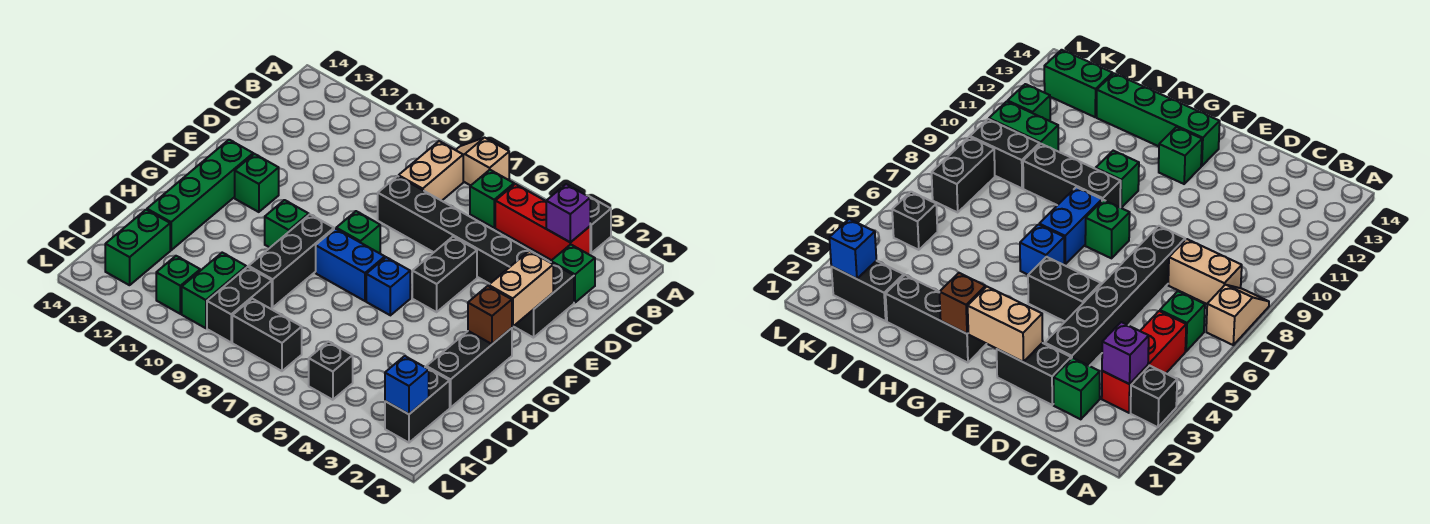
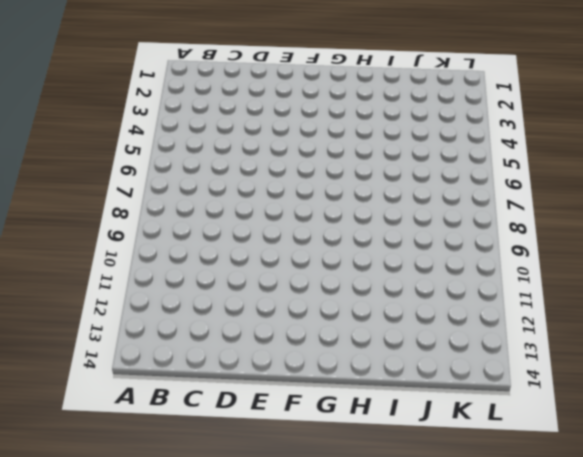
none -> black brick A3 level 1
none -> tan slope A7:A8 level 1 top 7
none -> red brick B3:B5 level 1

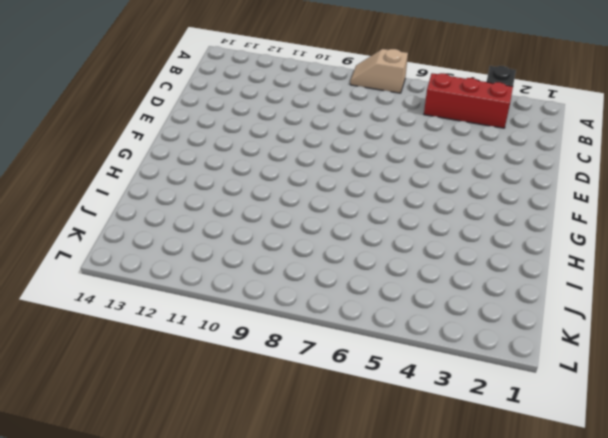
none -> green brick B6 level 1
none -> tan brick B8:C8 level 1
none -> green brick C2 level 1

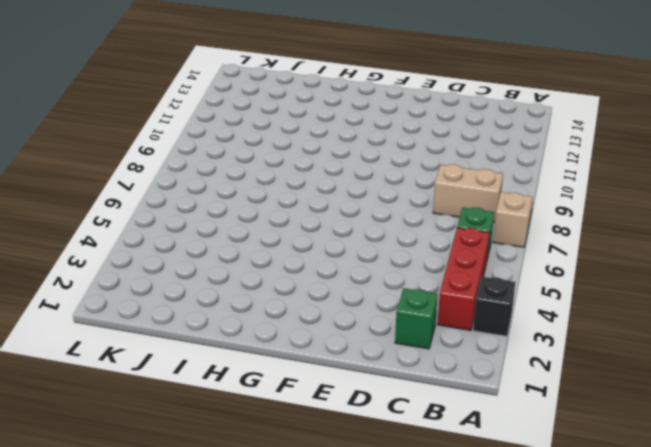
none -> black brick D2:E2 level 1
none -> black brick D3:D8 level 1
none -> black brick E5:F5 level 1

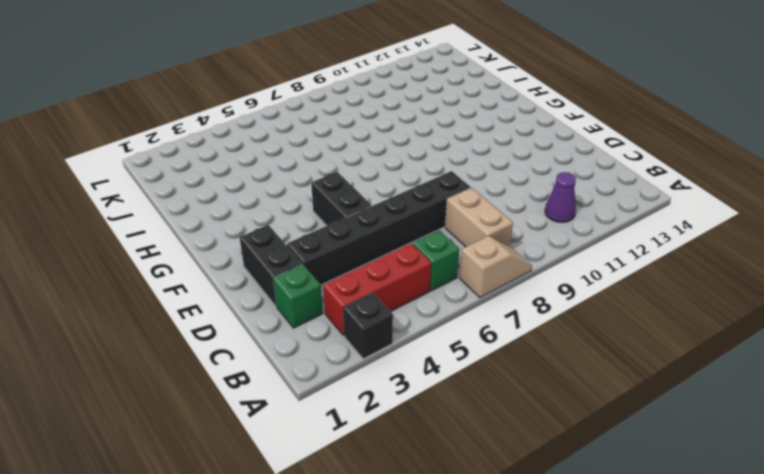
purple cone B11 level 1 -> none
none -> green brick F8 level 1
none -> green brick F12 level 1
none -> green brick F13:I13 level 1

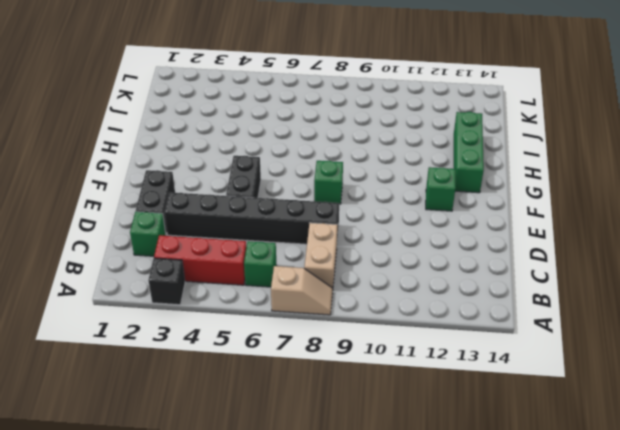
green brick G13:I13 level 1 -> green brick F13:I13 level 1
none -> black brick G2:I2 level 1
none -> blue brick G6 level 1
none -> blue brick G7:G8 level 1

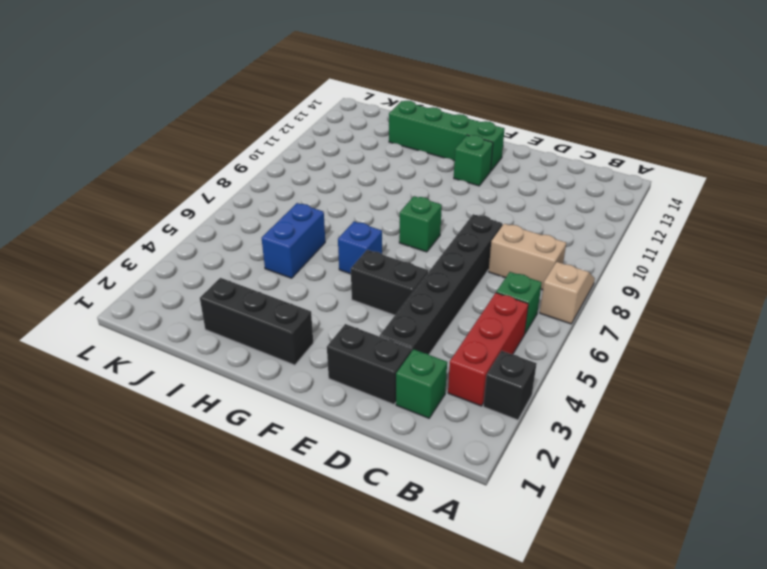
blue brick I5:I6 level 1 -> blue brick G7:G8 level 1
none -> black brick G9:I9 level 1
none -> green brick G10 level 1
none -> black brick J2:K2 level 1

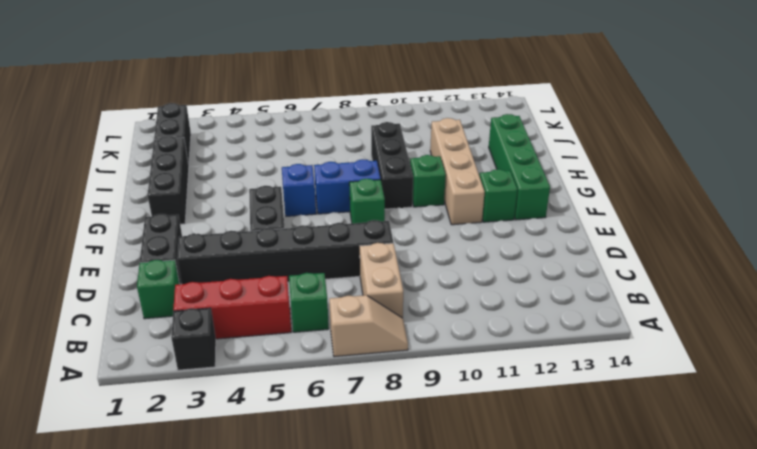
tan brick F11:I11 level 1 -> none
none -> black brick J9:K9 level 1
none -> green brick J10:K10 level 1
none -> green brick J13:K13 level 1

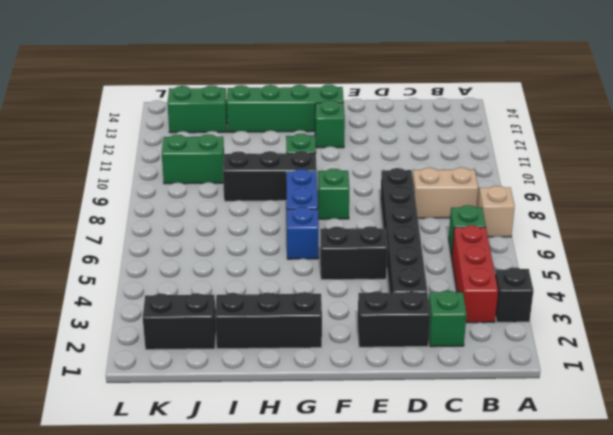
none -> black brick J9:K9 level 1
none -> black brick K5 level 1
none -> black brick K7:K8 level 1

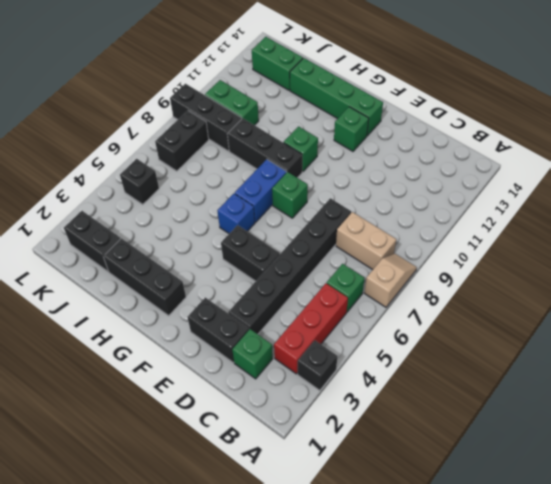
black brick J9:L9 level 1 -> black brick J9:K9 level 1
none -> green brick K11 level 1
none -> purple brick B3 level 2
none -> tan brick E2:F2 level 2

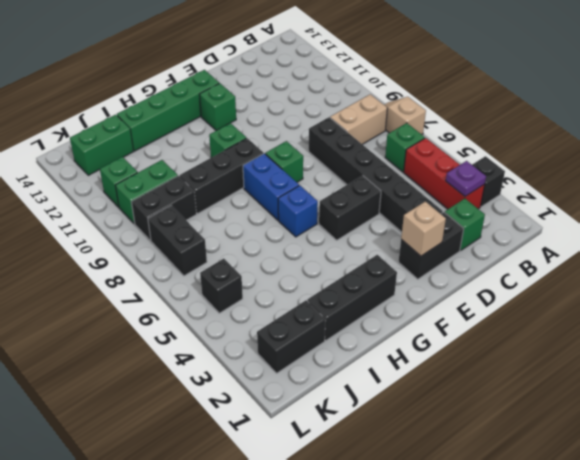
purple plate B3 level 2 -> purple brick B3 level 2
tan brick E2 level 2 -> tan brick E2:F2 level 2
none -> brown brick G2 level 2
none -> blue brick K2 level 2

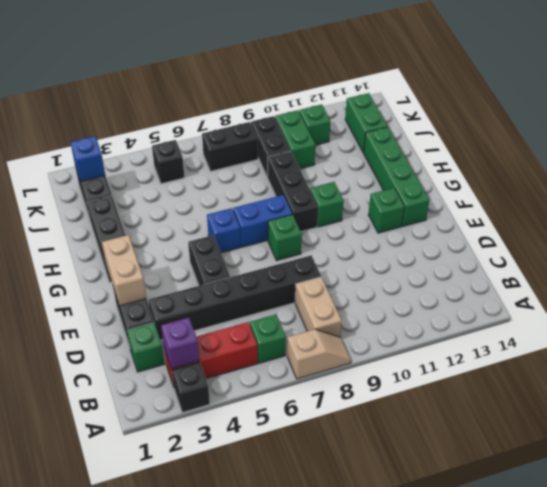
none -> brown brick G2 level 2

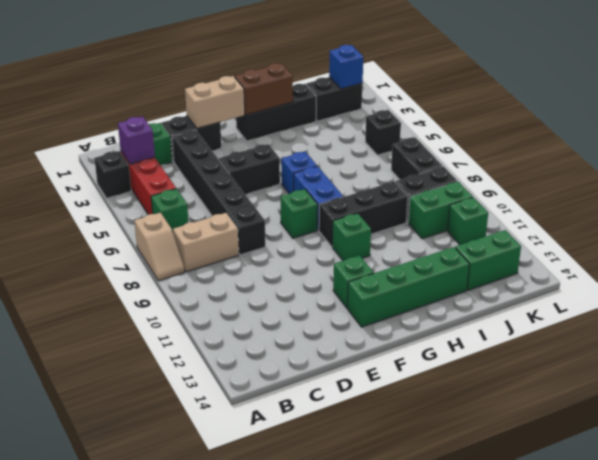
brown brick G2:H2 level 2 -> brown brick G2 level 2

